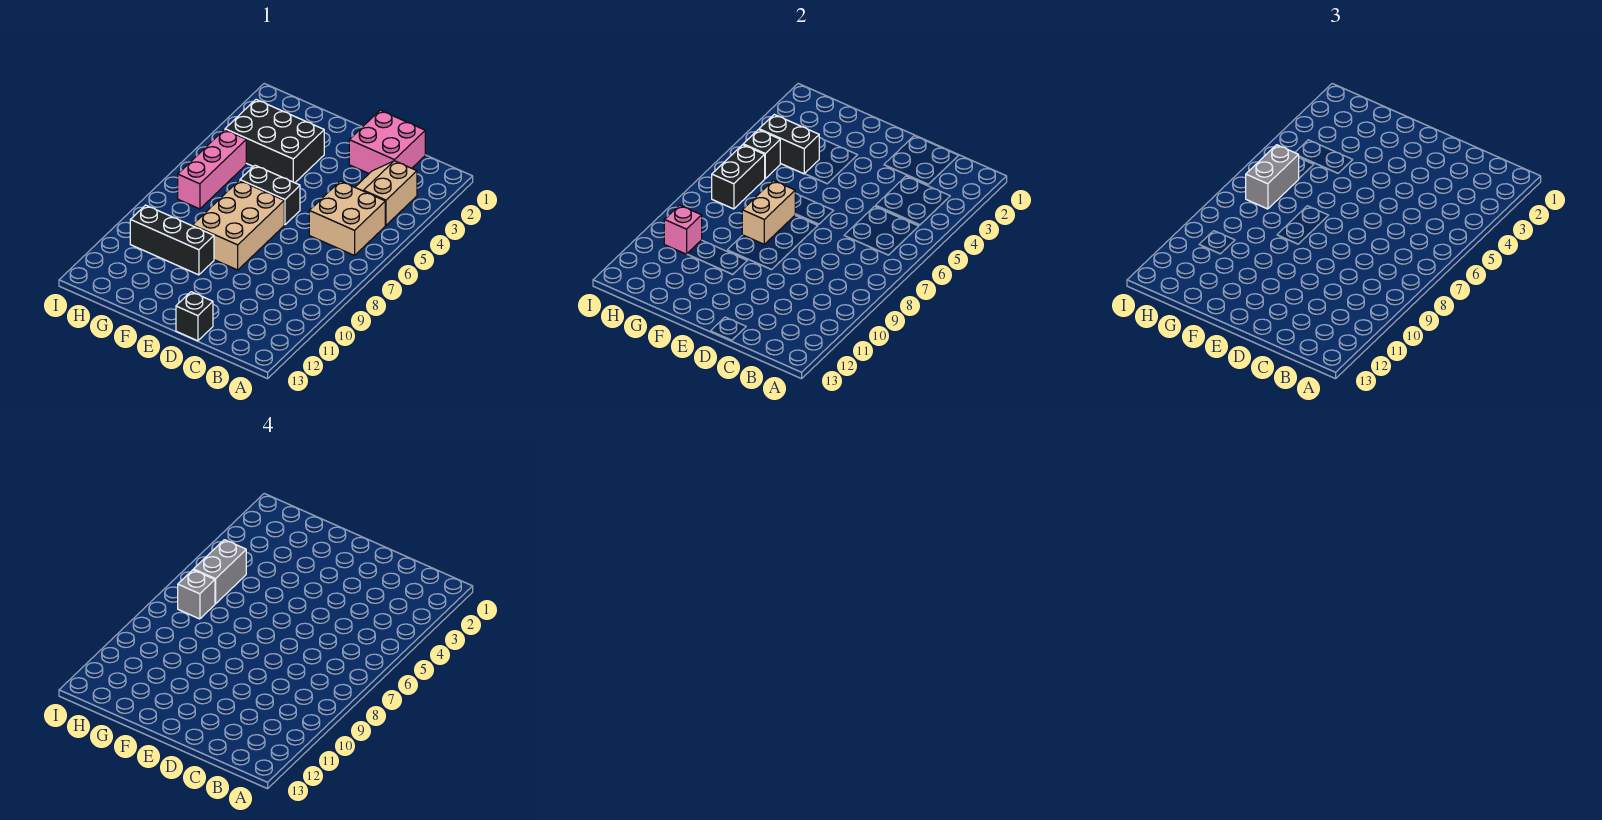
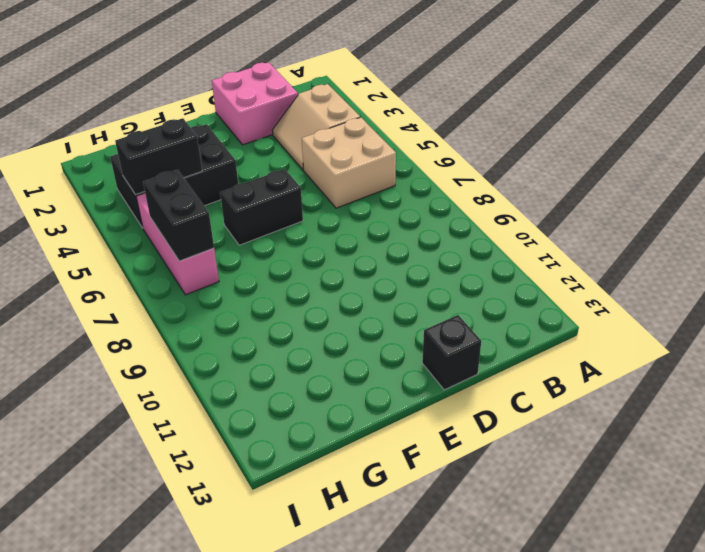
none -> tan brick E7:F9 level 1
none -> black brick F10:H10 level 1
none -> tan brick F7:F8 level 2

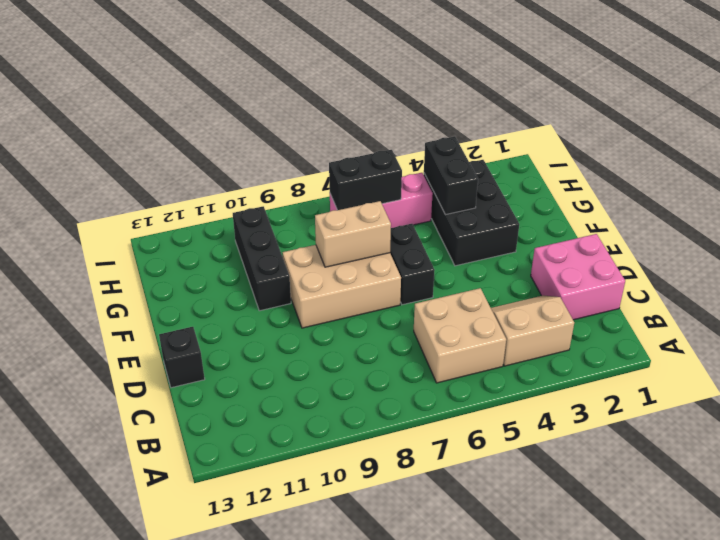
none -> black brick H5 level 2
none -> pink brick H10 level 2
none -> grey brick H6:H7 level 3

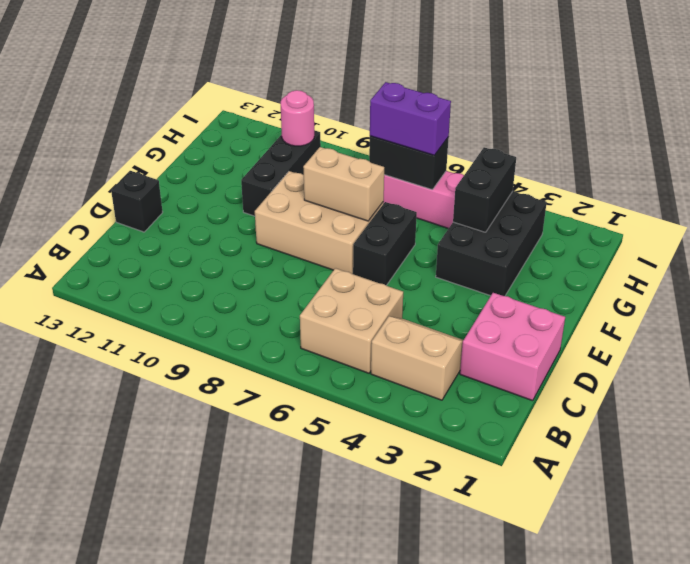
purple brick H6:H7 level 3 -> grey brick H6:H7 level 3
pink round brick H10 level 2 -> pink brick H10 level 2
none -> black brick H5 level 2
none -> grey brick H5:H6 level 4
none -> grey brick H7 level 4

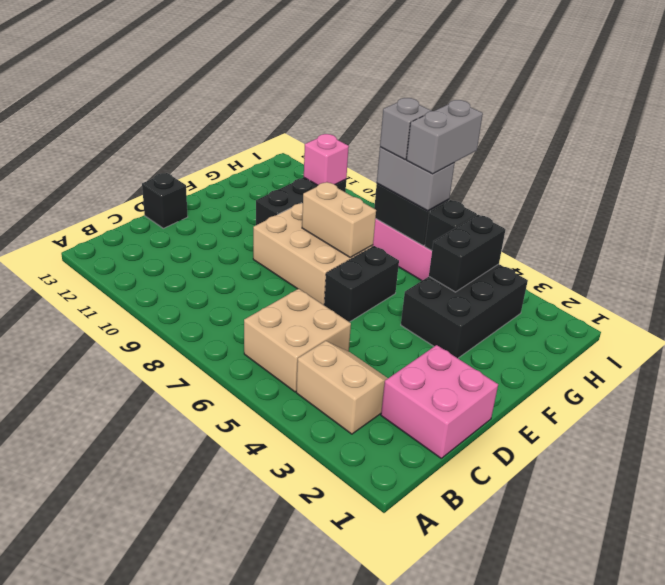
grey brick H6:I6 level 4 -> grey brick H5:H6 level 4

